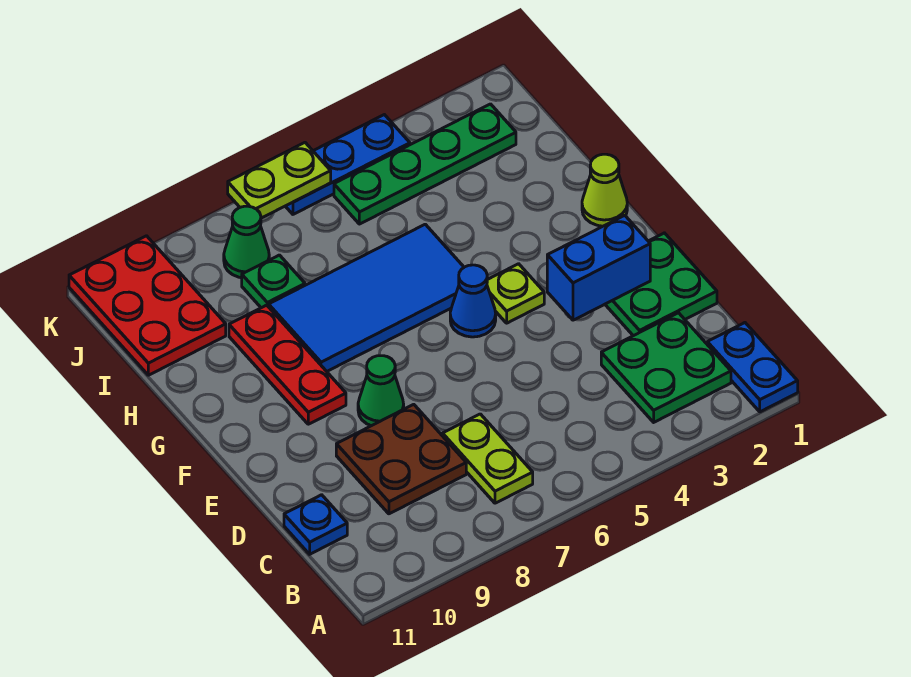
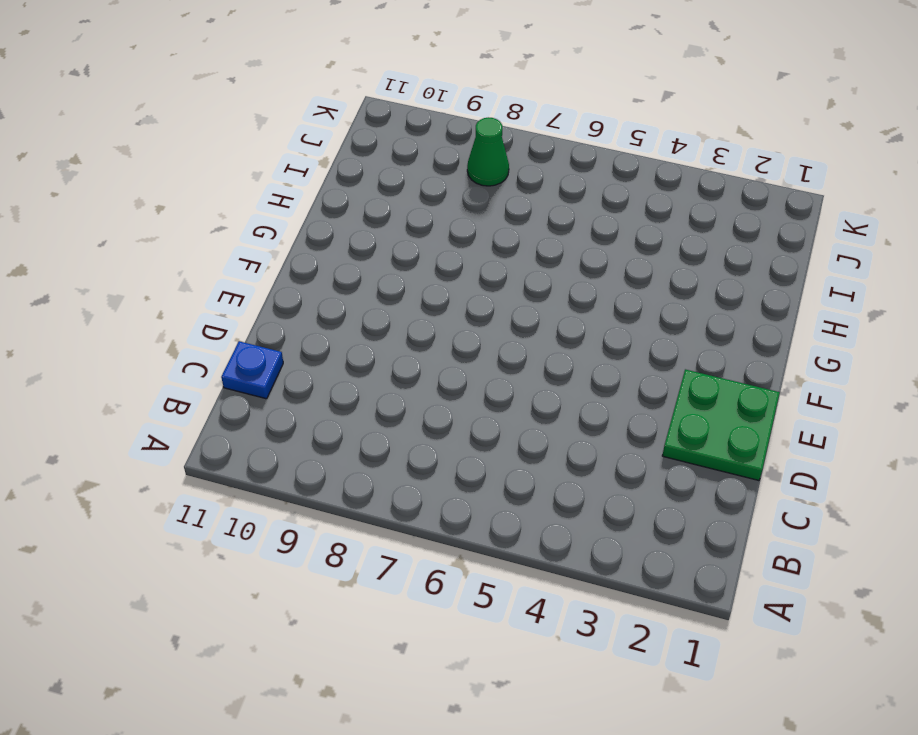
none -> blue plate A1:B1 level 1
none -> green plate B2:C3 level 1
none -> lime plate B7:C7 level 1

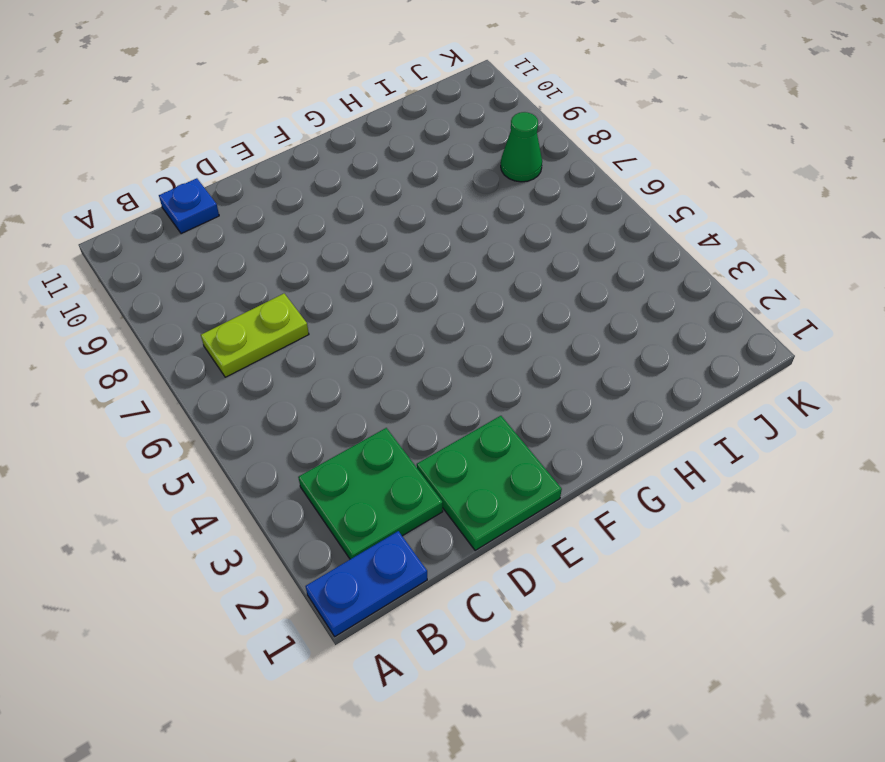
none -> brown plate C8:D9 level 1
none -> green cone E8 level 1
none -> lime plate F4 level 1

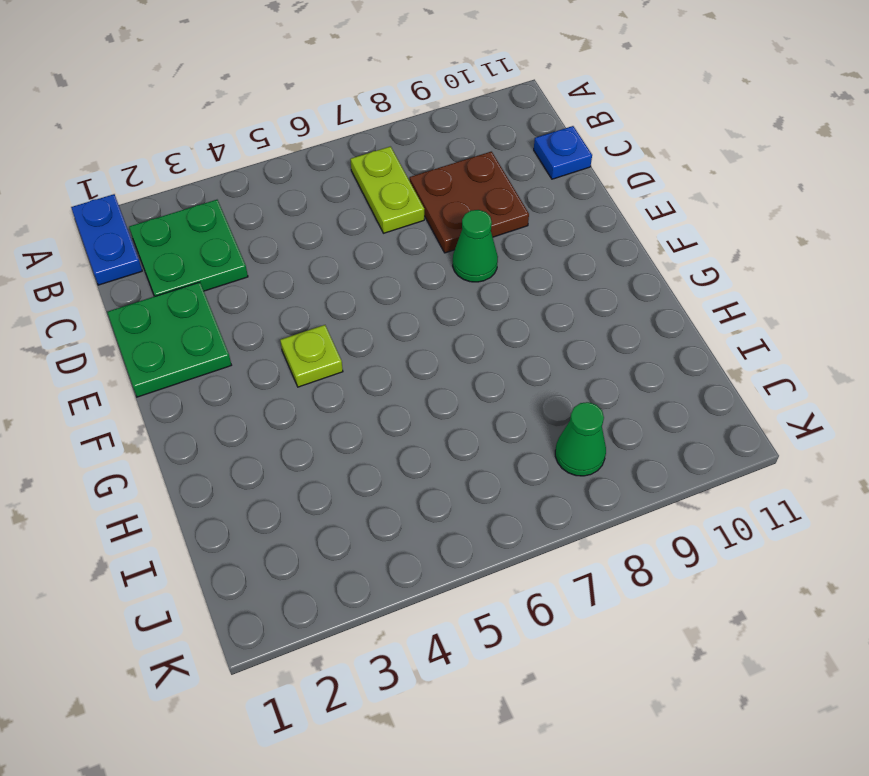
none -> blue cone F5 level 1
none -> red plate F9:H9 level 1
none -> lime cone G1 level 1

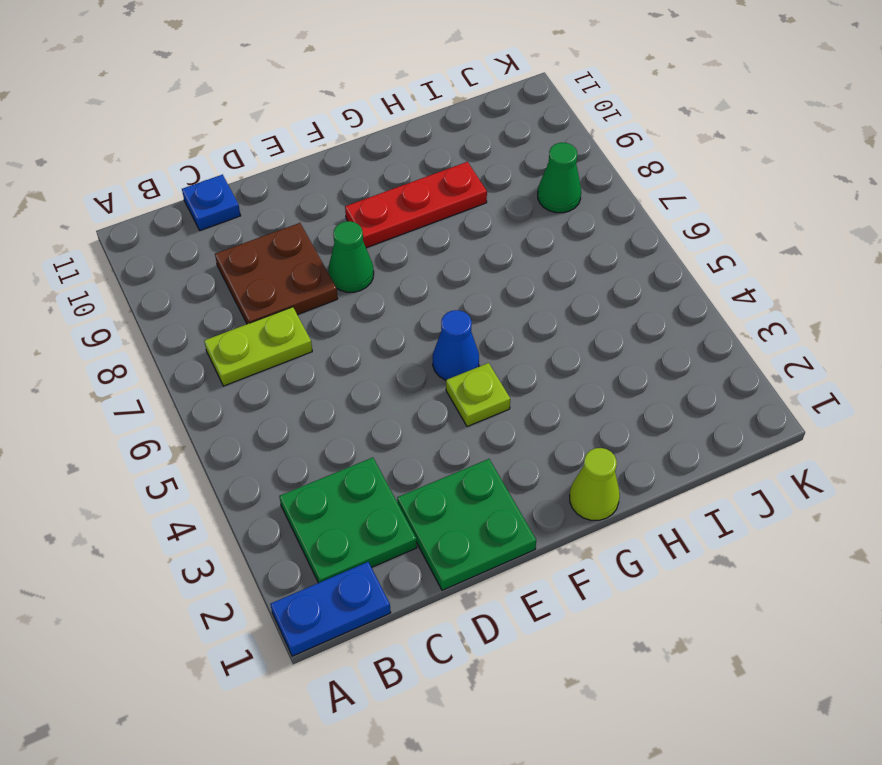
none -> blue tile G5:H8 level 1
none -> green plate I8 level 1
none -> red plate I10:K11 level 1

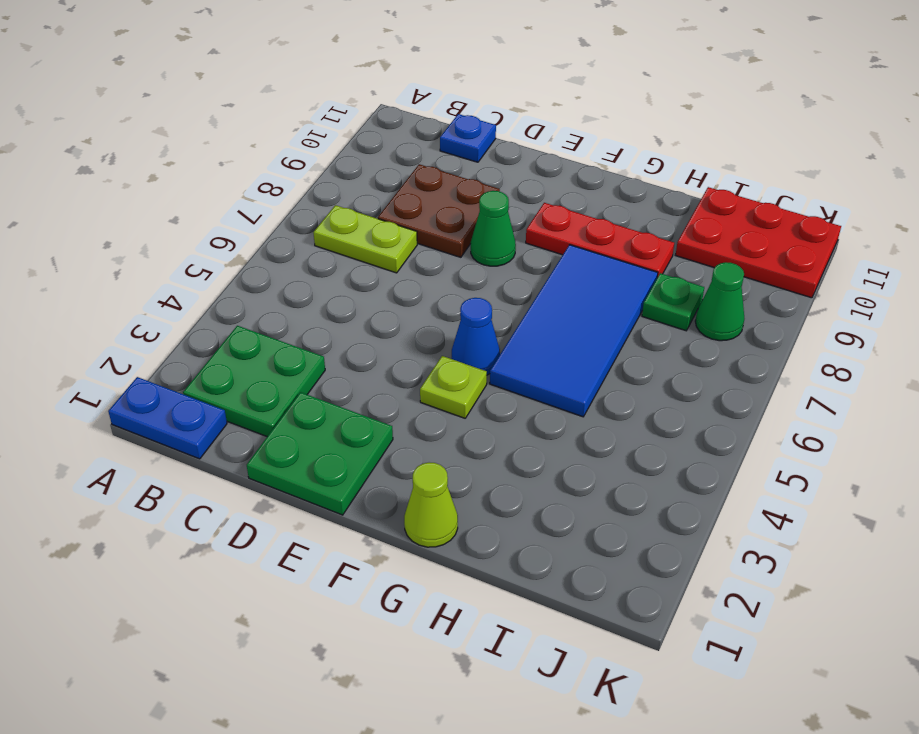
none -> green plate J2:J5 level 1
none -> blue plate K4:K6 level 1
none -> blue brick E2:E3 level 2

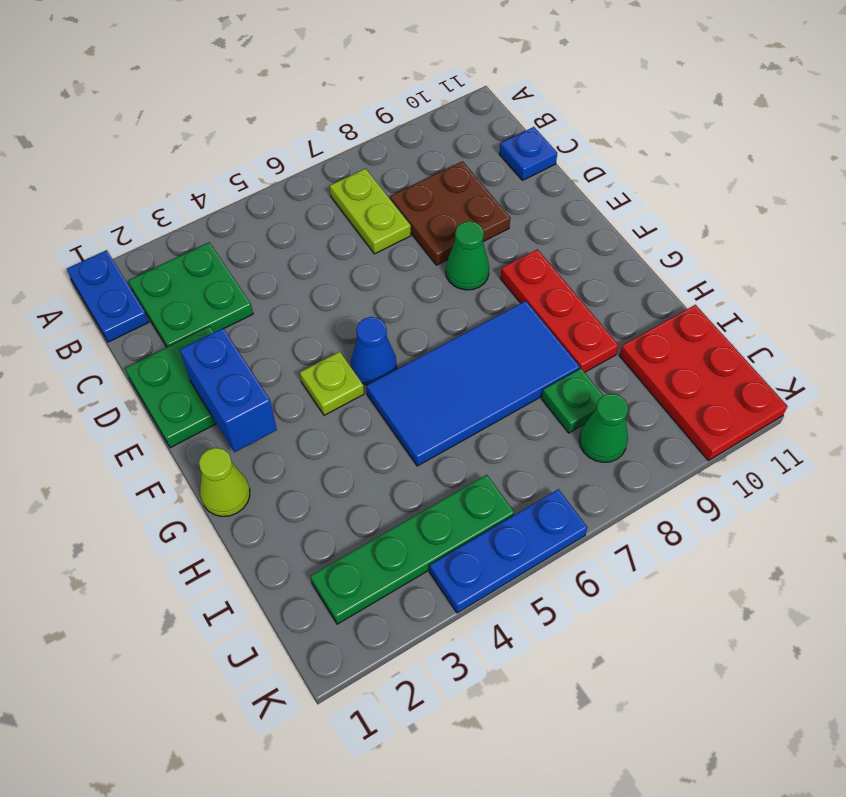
blue brick E2:F2 level 2 -> blue brick E2:E3 level 2
none -> lime plate K6:K7 level 2

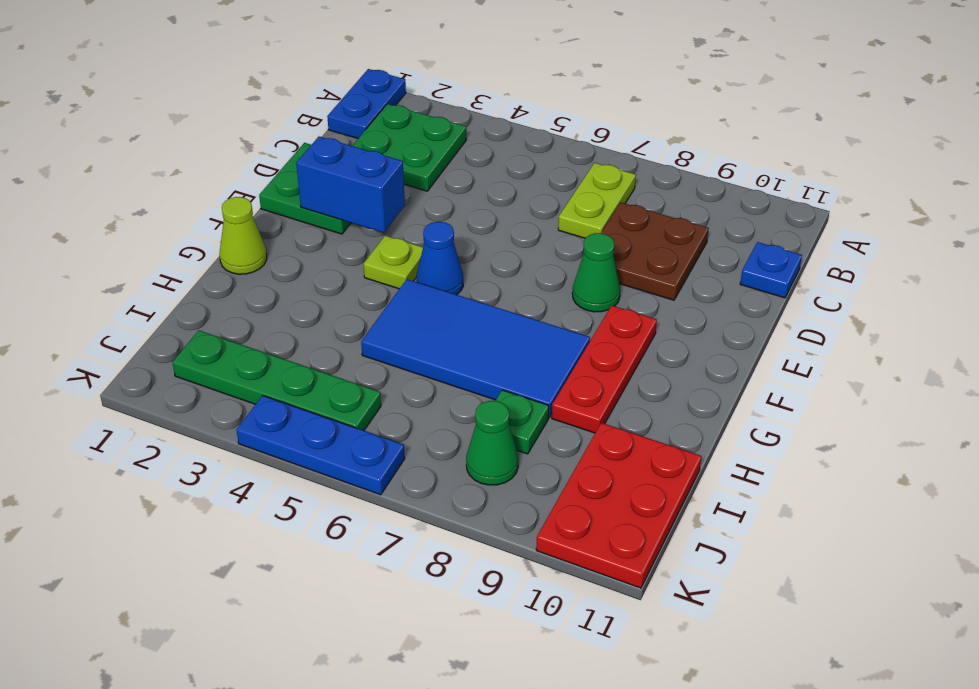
none -> lime plate K6:K7 level 2

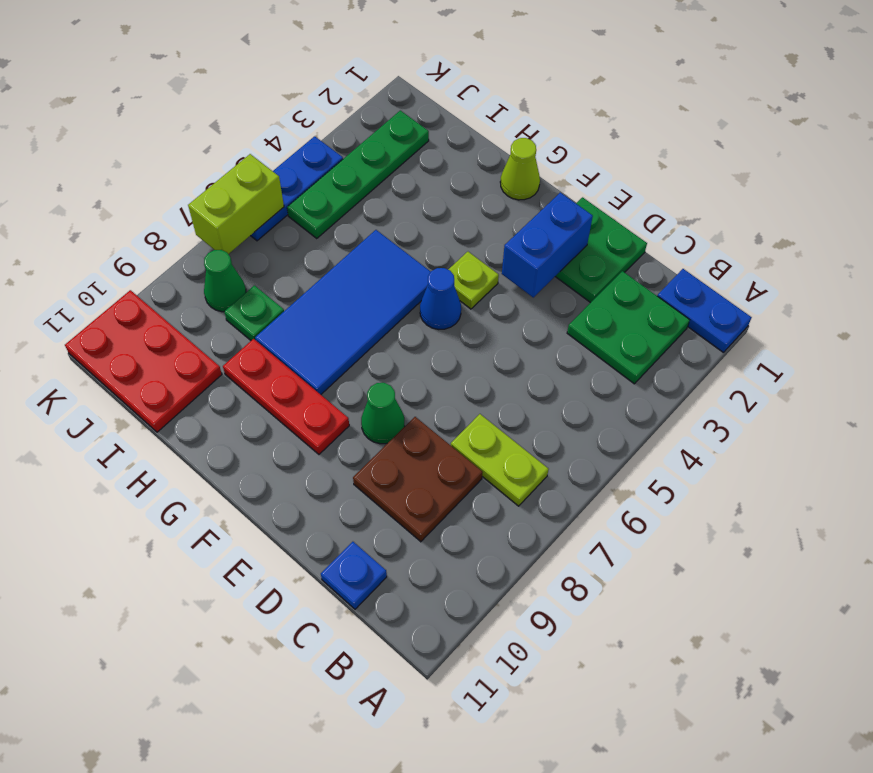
lime brick K6:K7 level 2 -> lime plate K6:K7 level 2

